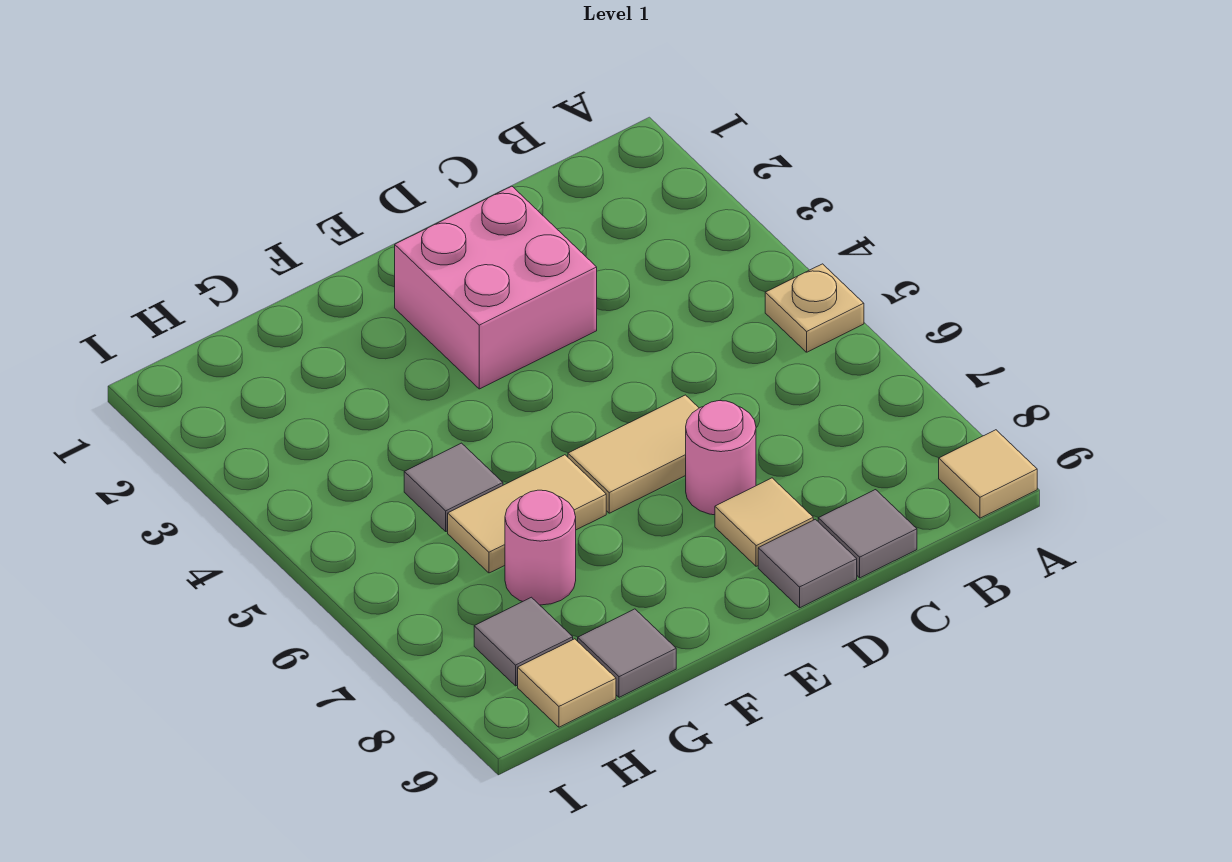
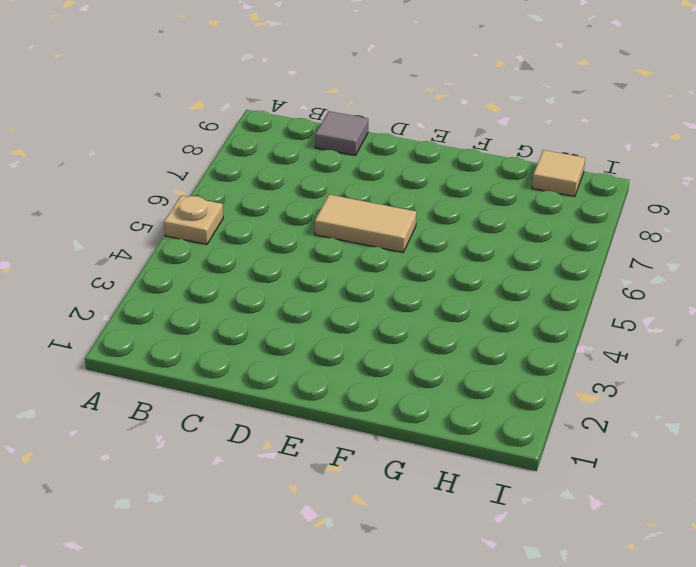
none -> tan tile A9 level 1
none -> pink brick D2:E3 level 1
none -> pink round brick D7 level 1

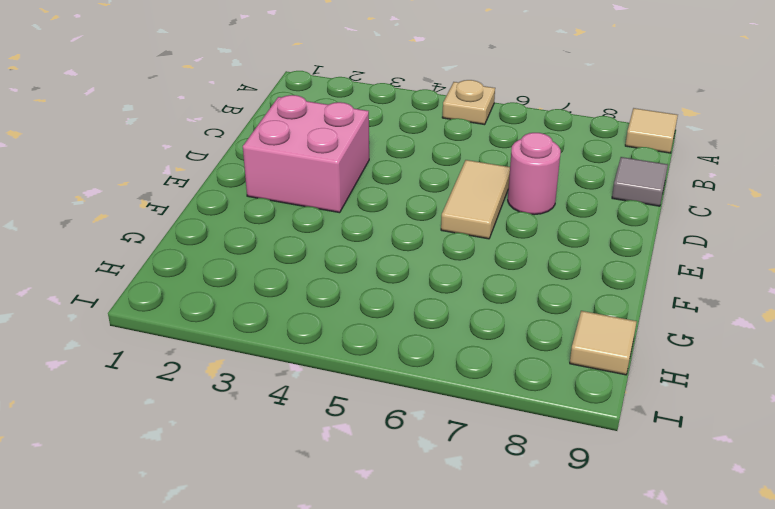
none -> tan tile D8 level 1
none -> grey tile D9 level 1
none -> tan tile F6:G6 level 1

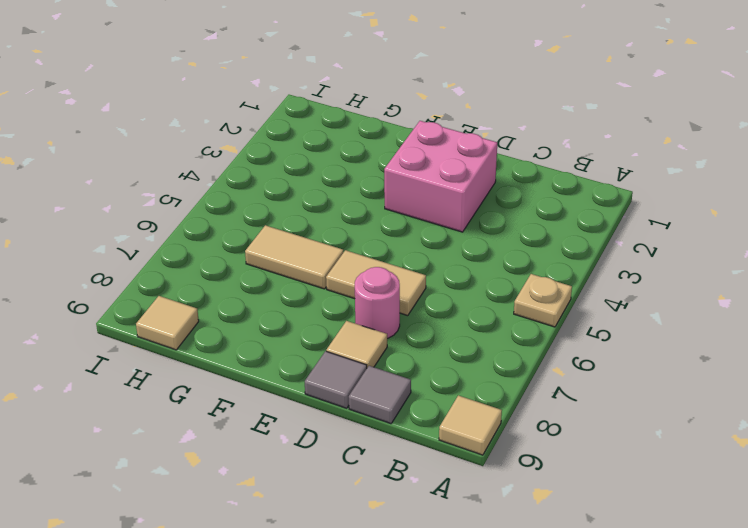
none -> grey tile G5 level 1
none -> pink round brick G7 level 1
none -> grey tile G9 level 1

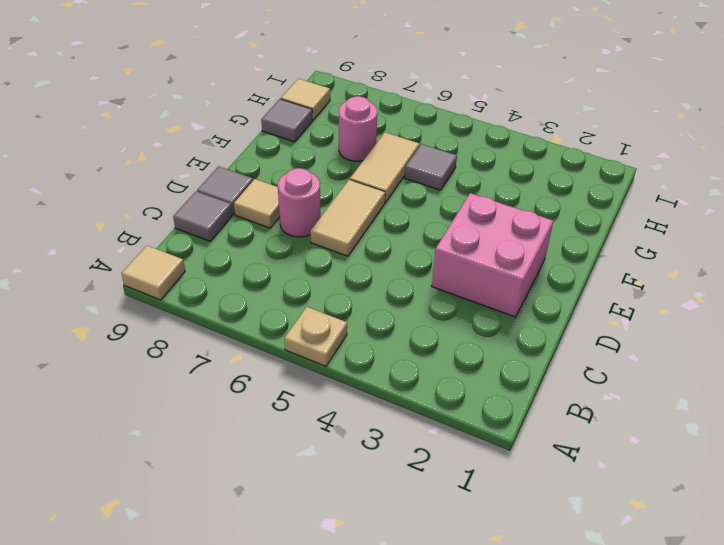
none -> grey tile H8 level 1

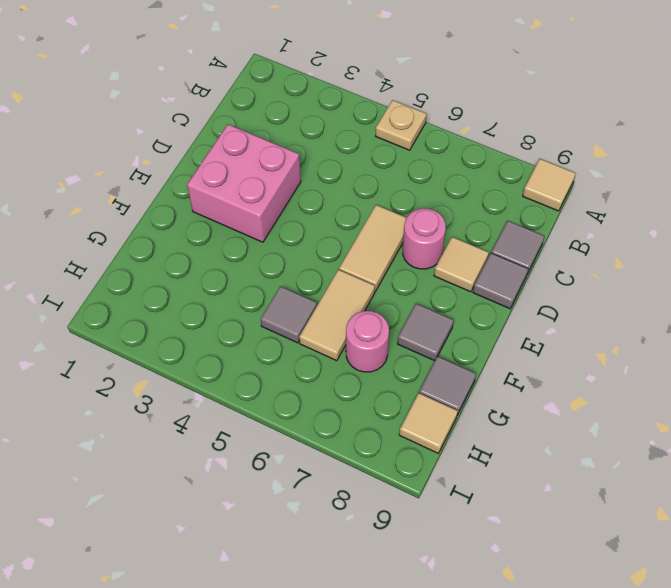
grey tile F8 level 1 -> grey tile H8 level 1

